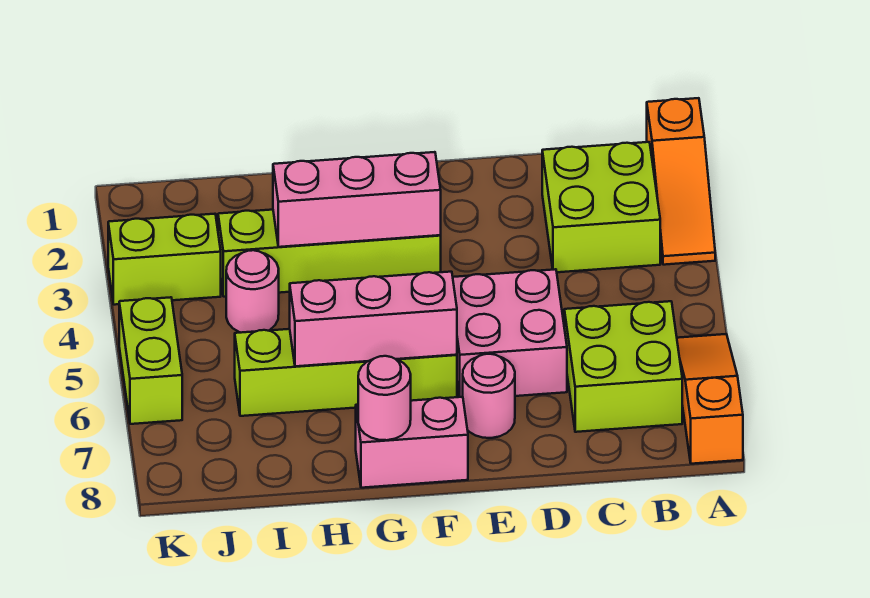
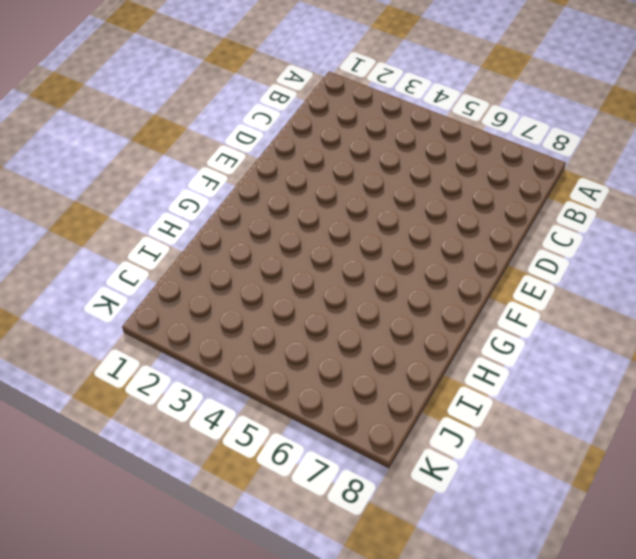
none -> orange slope A1:A3 level 1 top 1
none -> orange slope A6:A8 level 1 top 8
none -> lime brick B2:C3 level 1

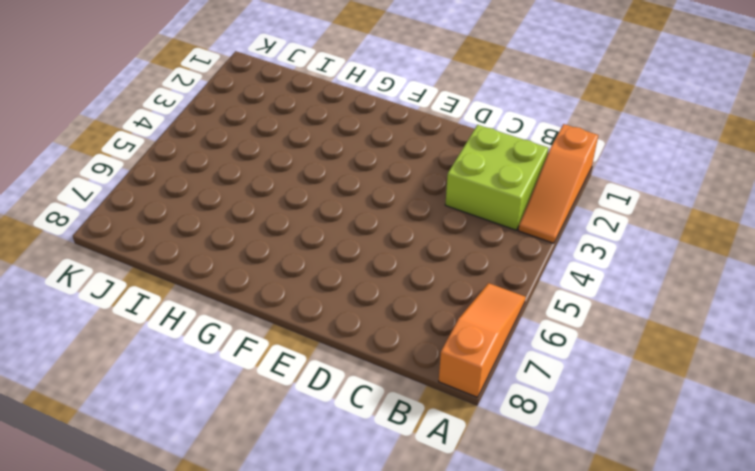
none -> lime brick B6:C7 level 1
none -> pink brick D5:E6 level 1
none -> pink round brick E7 level 1

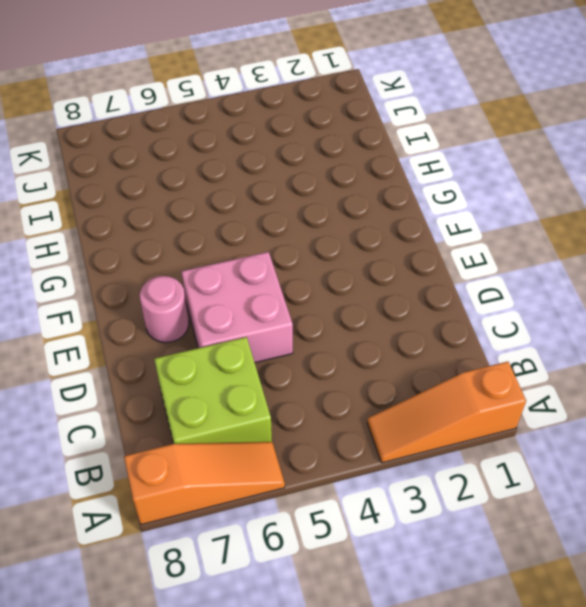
none -> lime brick B2:C3 level 1
none -> lime brick F3:I3 level 1
none -> lime brick F6:I6 level 1

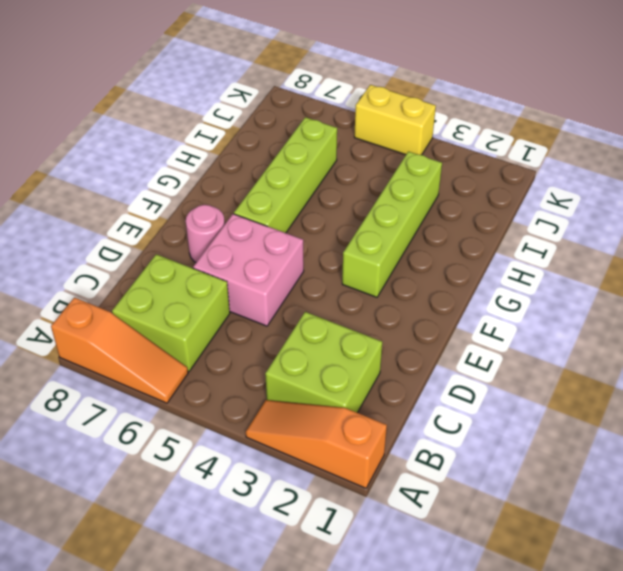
yellow brick K4:K5 level 1 -> lime brick K5:K6 level 1
none -> pink brick F8:G8 level 1
none -> pink round brick I4 level 1
none -> lime brick J3:K3 level 1

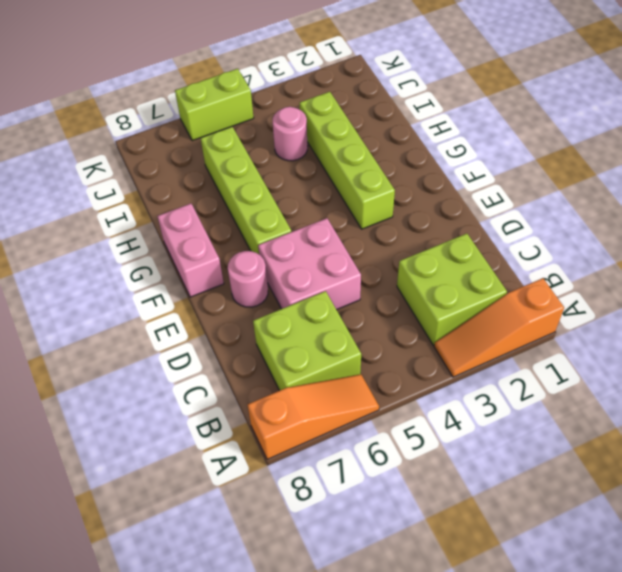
none -> lime brick J3:K3 level 1
none -> pink brick F3:H3 level 2
none -> pink brick F6:H6 level 2

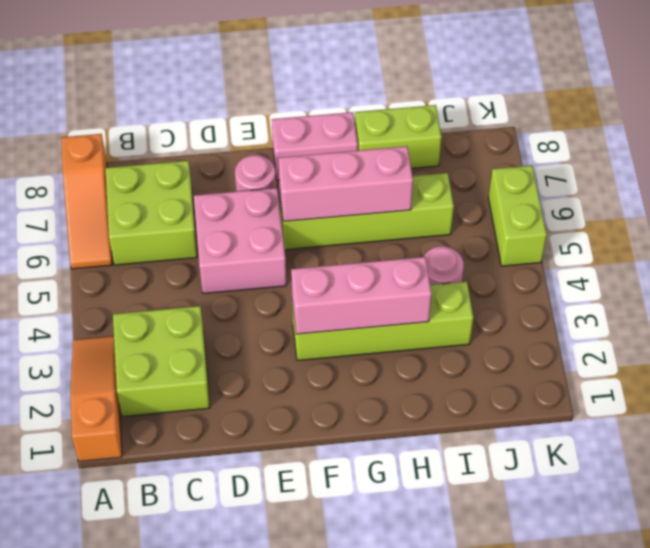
lime brick H8:I8 level 1 -> lime brick J3:K3 level 1
none -> pink round brick G8 level 2

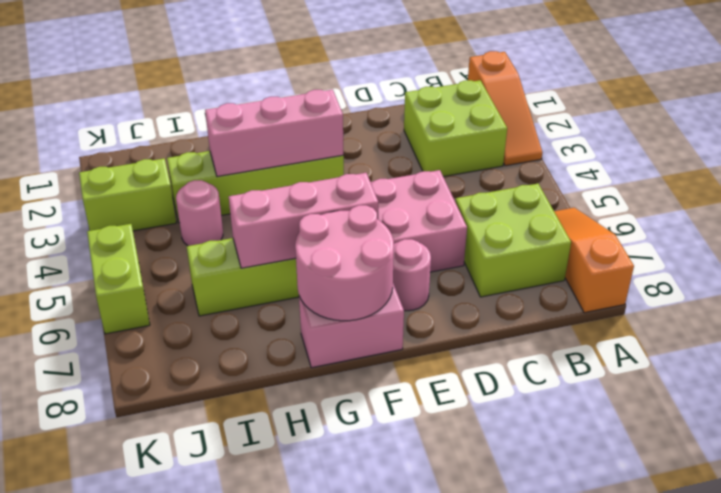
pink round brick F7:G8 level 2 -> pink round brick G8 level 2

